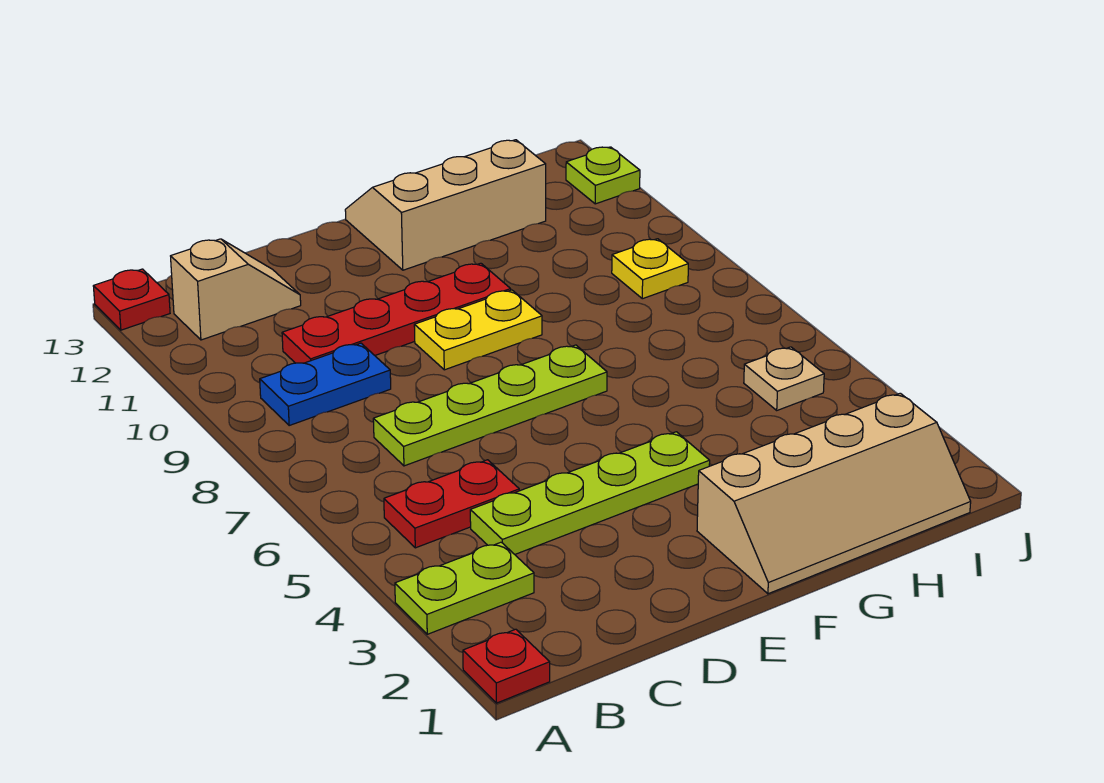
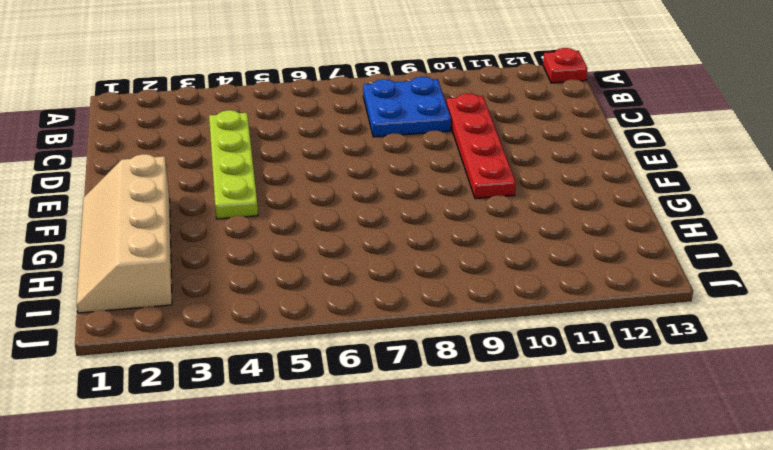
blue plate B8:C9 level 1 -> blue plate B9:C9 level 1
none -> red plate A1 level 1
none -> lime plate A3:B3 level 1
none -> red plate B5:C5 level 1

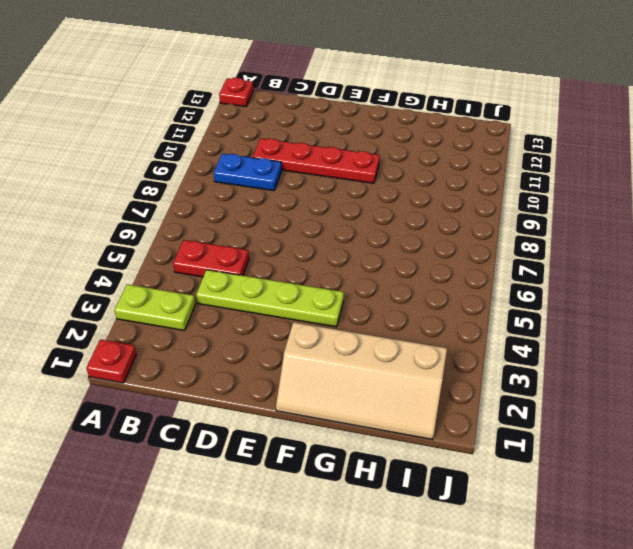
none -> tan slope B12:C12 level 1 top B
none -> lime plate C7:F7 level 1
none -> yellow plate E9:F9 level 1

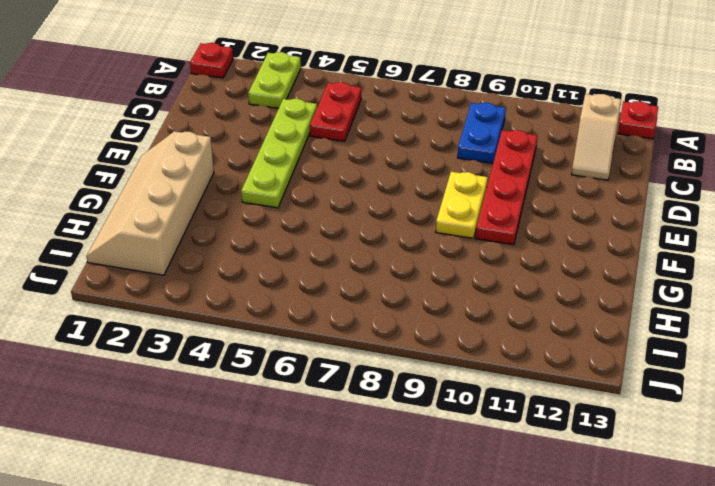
none -> lime plate C7:F7 level 1
none -> tan slope F12:H13 level 1 top 12
none -> tan plate I5 level 1

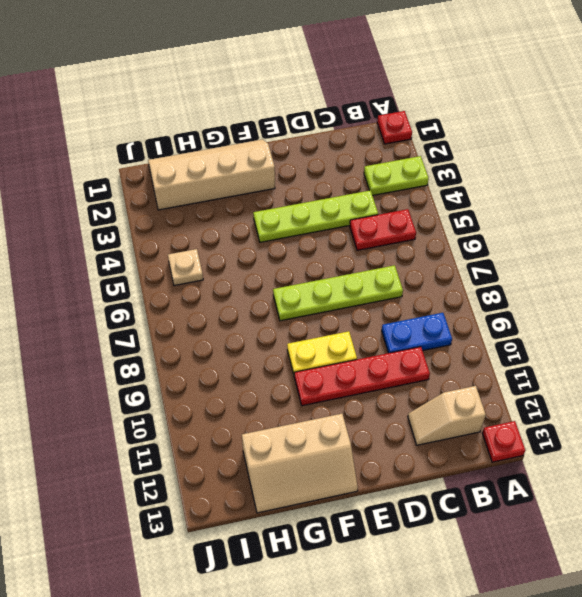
none -> yellow plate I9 level 1
none -> lime plate J12 level 1

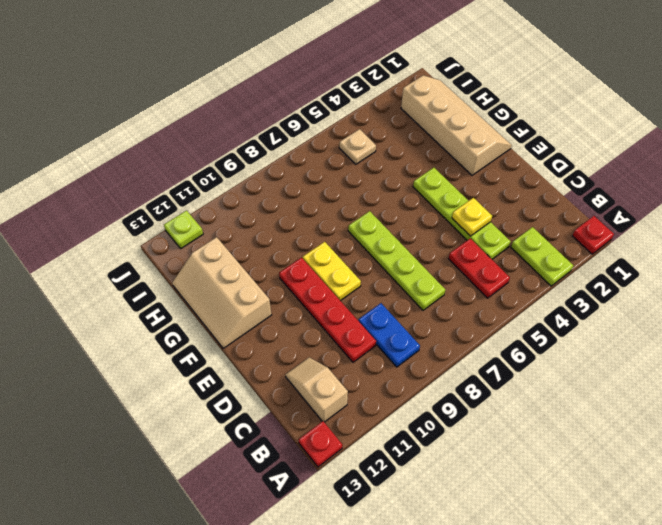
yellow plate D4 level 2 -> yellow plate I9 level 1

